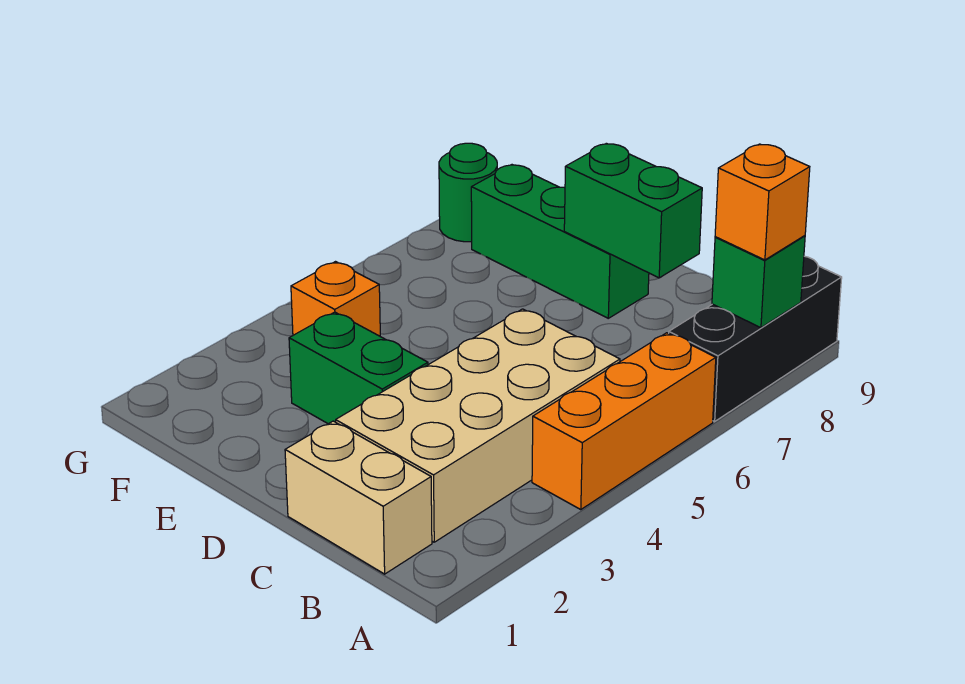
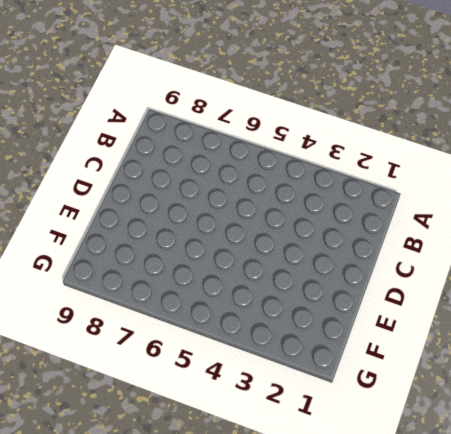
none -> orange brick A4:A6 level 1
none -> black brick A7:A9 level 1

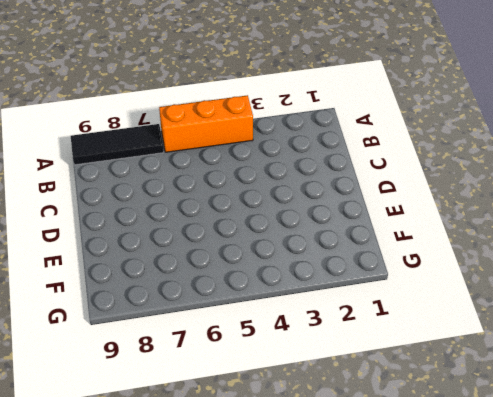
black tile A7:A9 level 1 -> black brick A7:A9 level 1
none -> tan brick B1:C1 level 1
none -> tan brick B2:C5 level 1

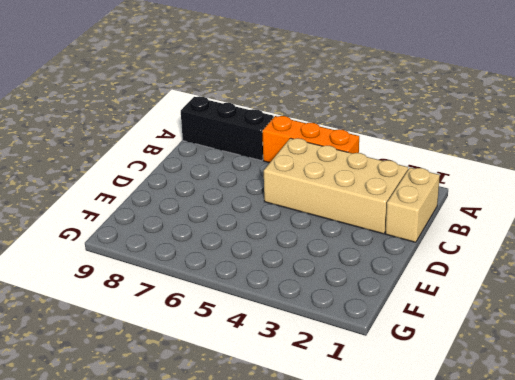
none -> green brick D3:E3 level 1
none -> green brick D8:F8 level 1

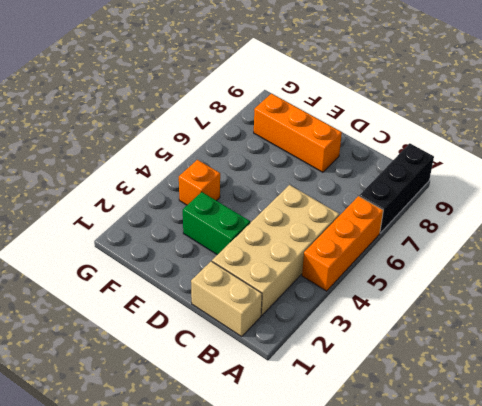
orange brick D8:F8 level 1 -> green brick D8:F8 level 1
none -> green round brick G8 level 1
none -> green brick A8 level 2

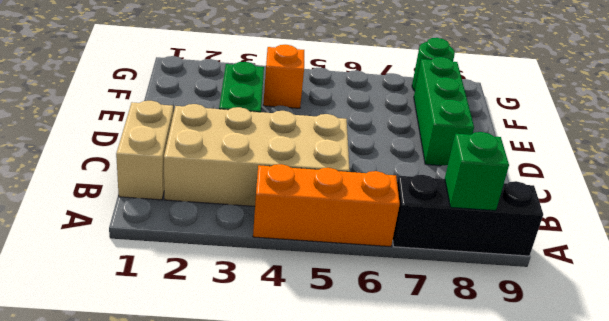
none -> green brick C8:D8 level 2
none -> orange brick A8 level 3

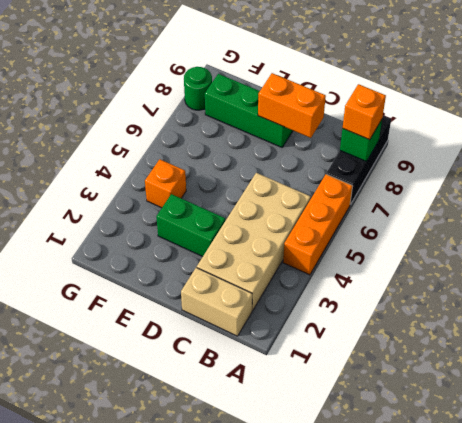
orange brick C8:D8 level 2 -> green brick C8:D8 level 2

